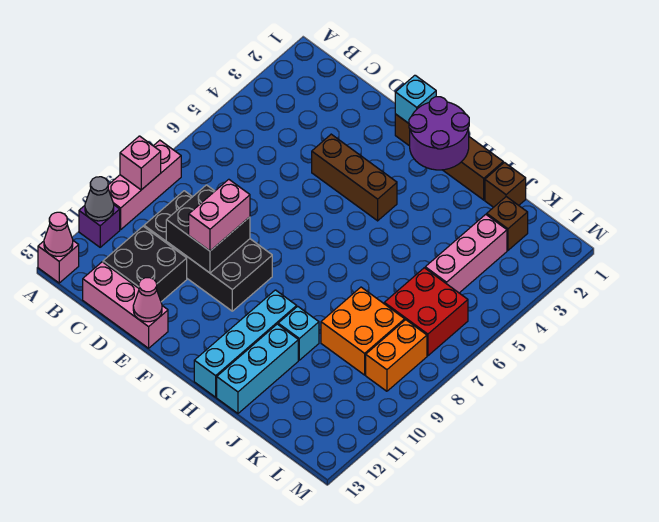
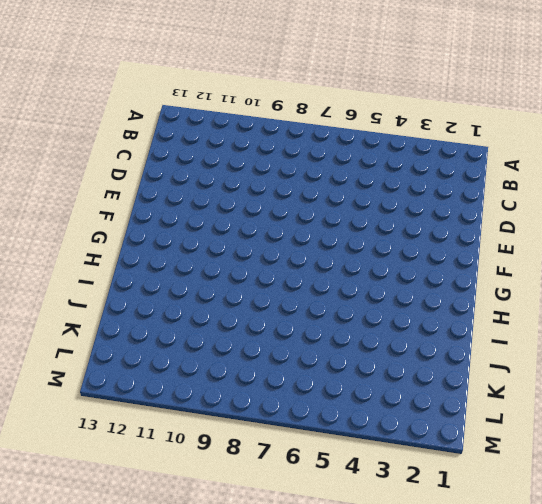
none -> pink brick A8:A10 level 1
none -> purple brick A11 level 1
none -> pink brick A13 level 1

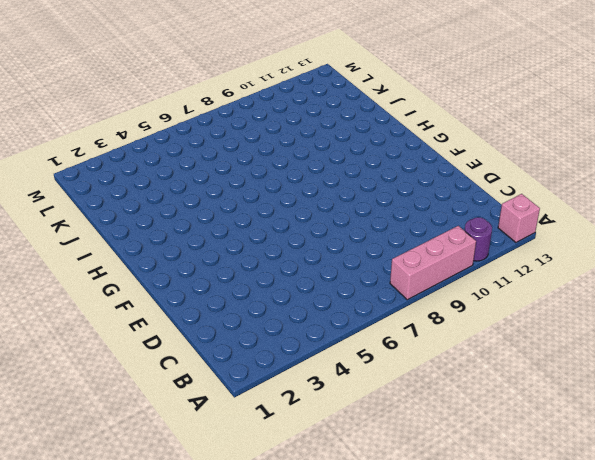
purple round brick A11 level 1 -> purple brick A11 level 1
none -> black brick C9:F10 level 1
none -> black brick C11:D12 level 1
none -> pink brick C13:E13 level 1

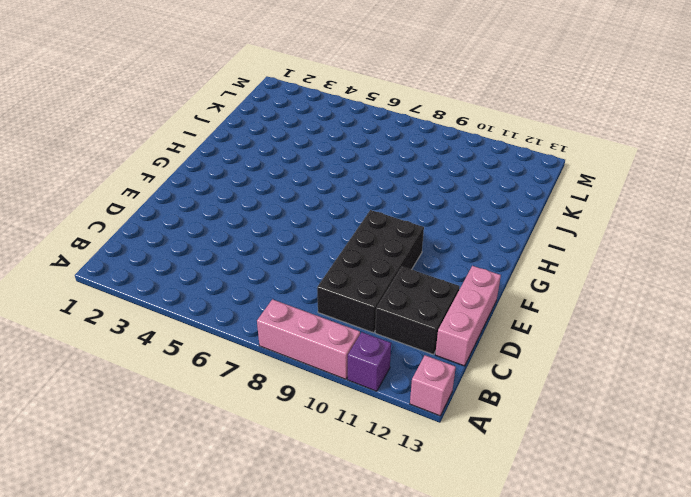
none -> brown brick E4:G4 level 1
none -> brown brick F1:I1 level 1
none -> cyan brick H10:H13 level 1

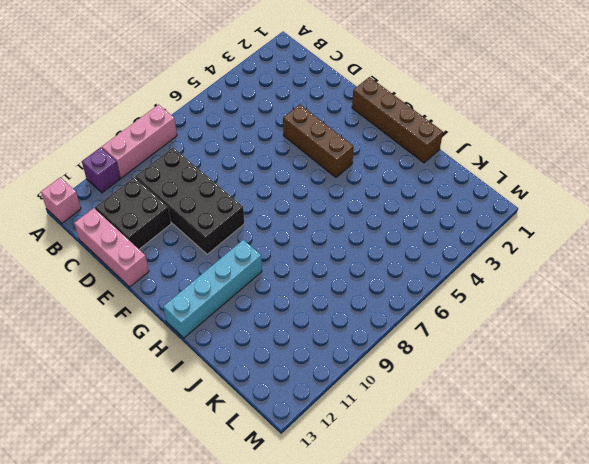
none -> cyan brick I10 level 1
none -> cyan brick I11:I13 level 1
none -> brown brick J1 level 1

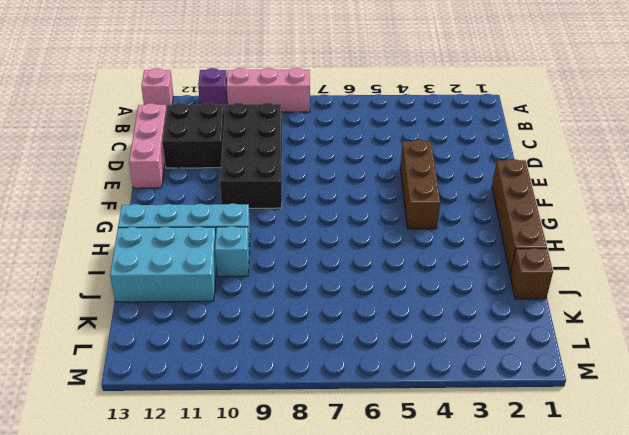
cyan brick I11:J13 level 1 -> cyan brick I11:I13 level 1
none -> orange brick J8:K9 level 1
none -> brown brick K2 level 1
none -> pink brick K3:K5 level 1

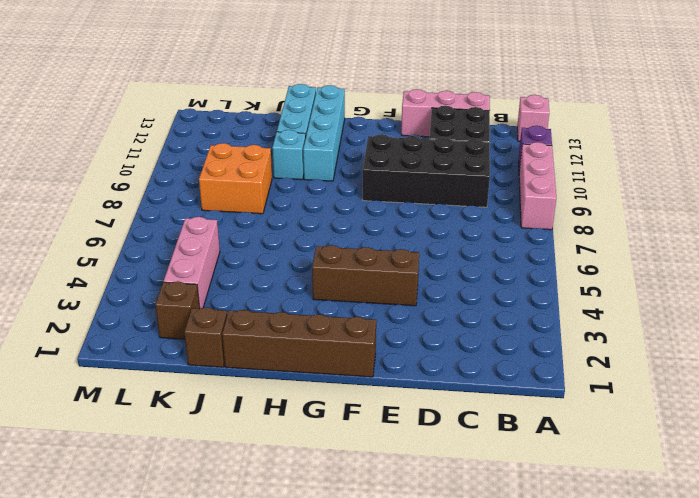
none -> red brick K6:L7 level 1
none -> orange brick L8:L9 level 1
none -> pink brick A9 level 2

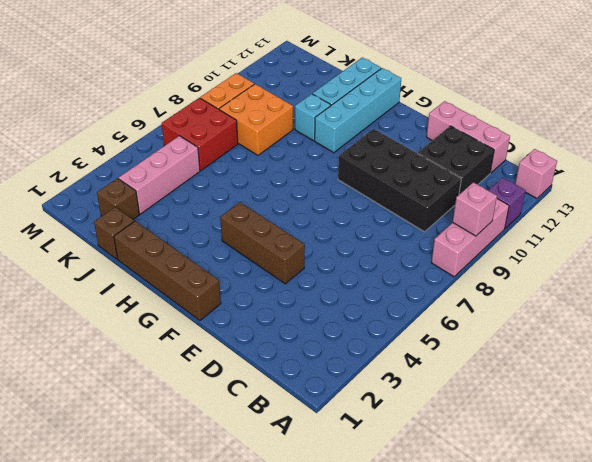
none -> grey cone A11 level 2
none -> pink cone A13 level 2
none -> black brick D9:E10 level 2

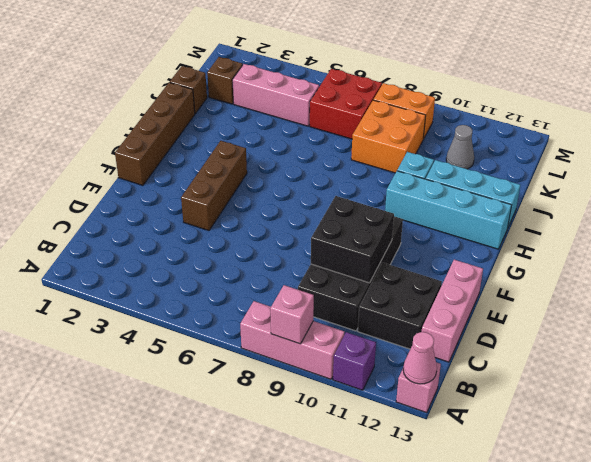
grey cone K11 level 1 -> grey cone A11 level 2
none -> pink cone E13 level 2
none -> cyan brick F1 level 2
none -> purple round brick G1:H2 level 2

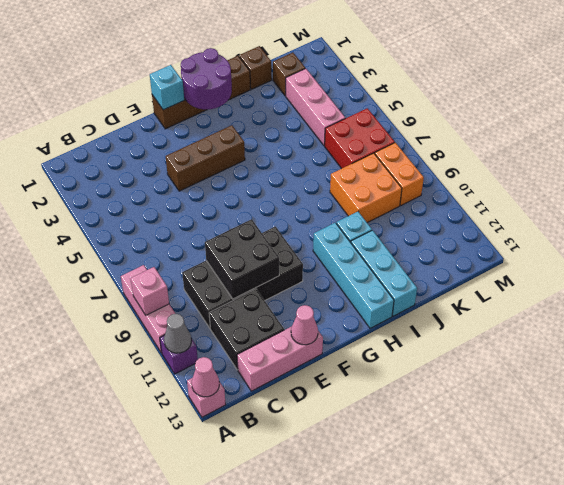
none -> pink brick E9:E10 level 3

